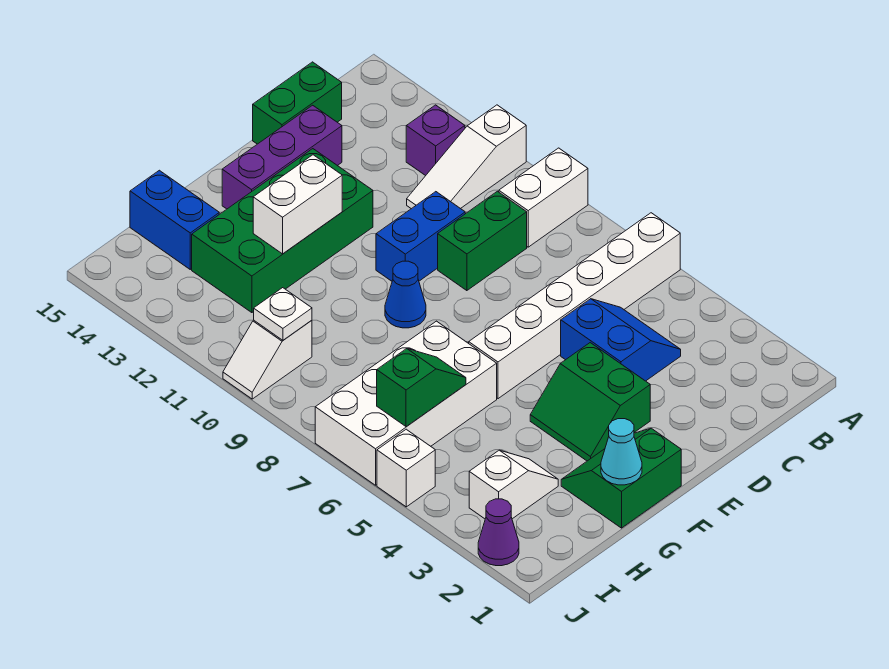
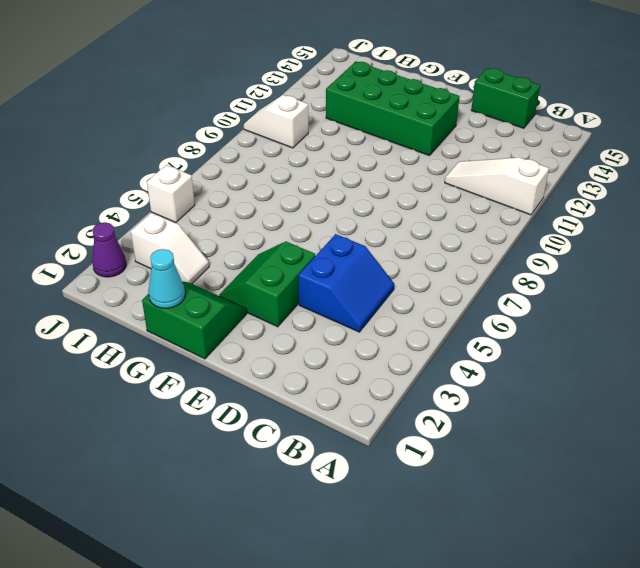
none -> white brick A6:F6 level 1
none -> white brick A9:B9 level 1
none -> purple brick B12 level 1

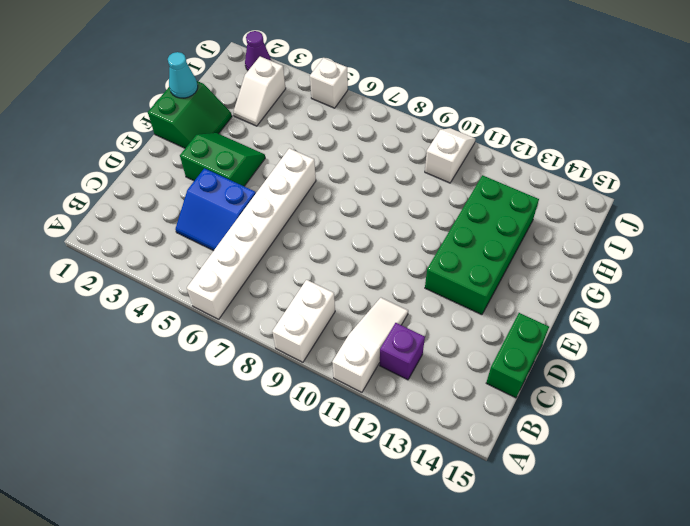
none -> green brick C9:D9 level 1
none -> blue brick D10:E10 level 1
none -> purple brick D14:F14 level 1

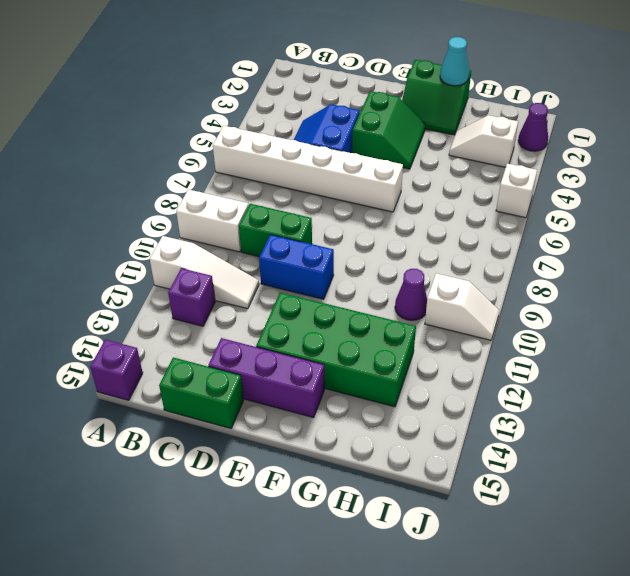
purple brick A15 level 1 -> none
purple cone H10 level 1 -> none
none -> blue cone F9 level 1
none -> white brick G6:J7 level 1
none -> blue brick H14:H15 level 1

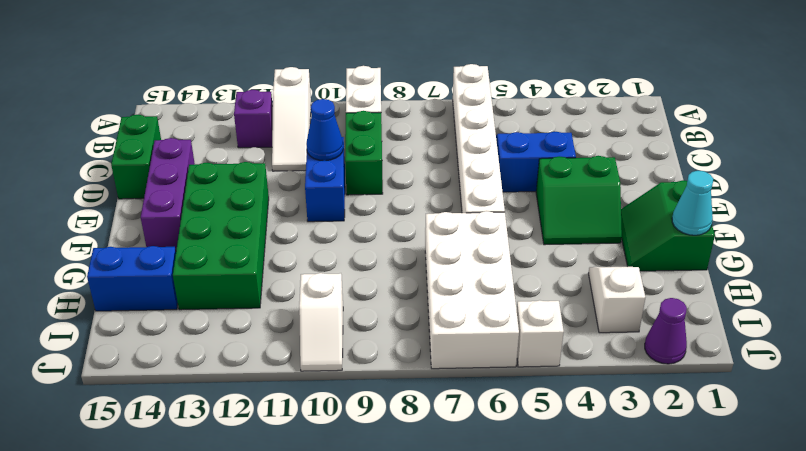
blue cone D10 level 2 -> blue cone F9 level 1
none -> white brick F12:G12 level 2
none -> green slope H6:I6 level 2 top I
none -> white plate I10 level 2

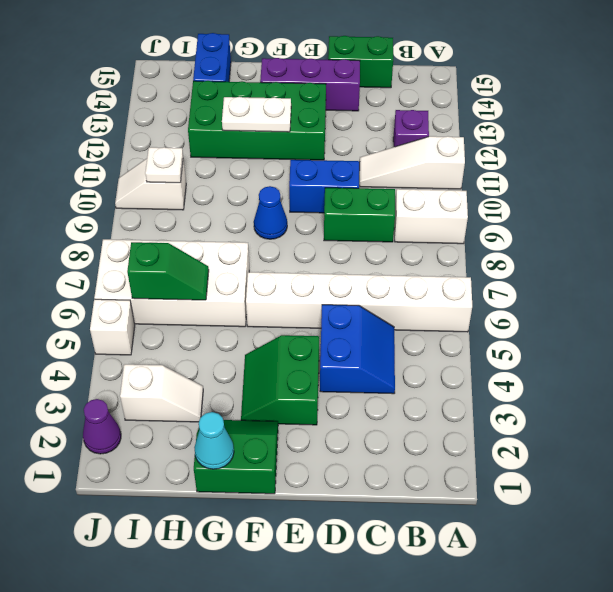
white plate F12:G12 level 2 -> white brick F12:G12 level 2

